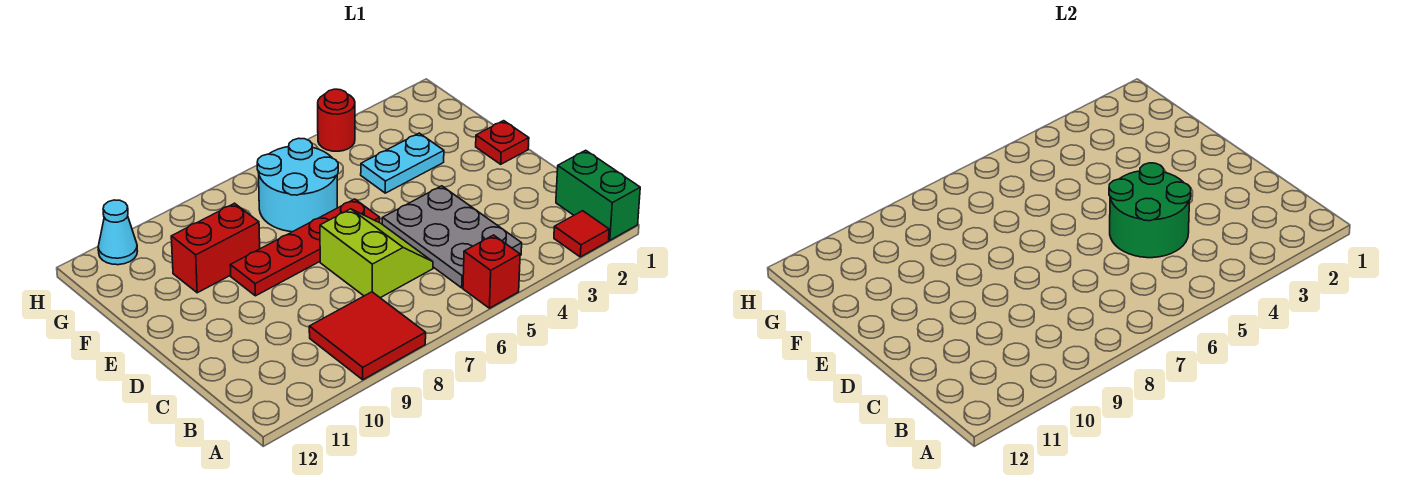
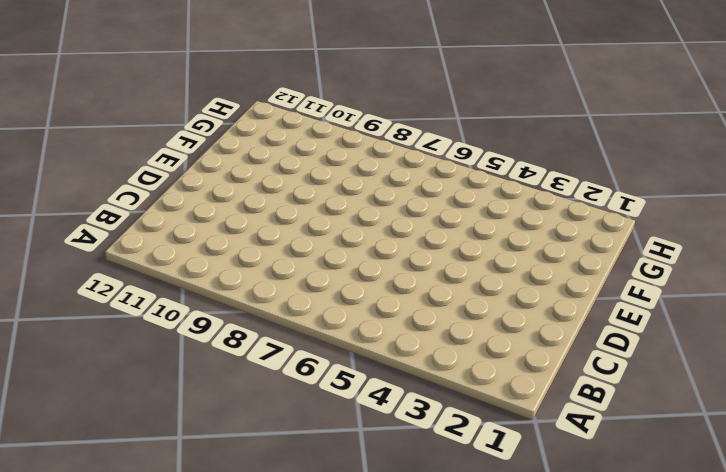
none -> green brick A1:B1 level 1
none -> red tile A2 level 1
none -> red brick A5 level 1

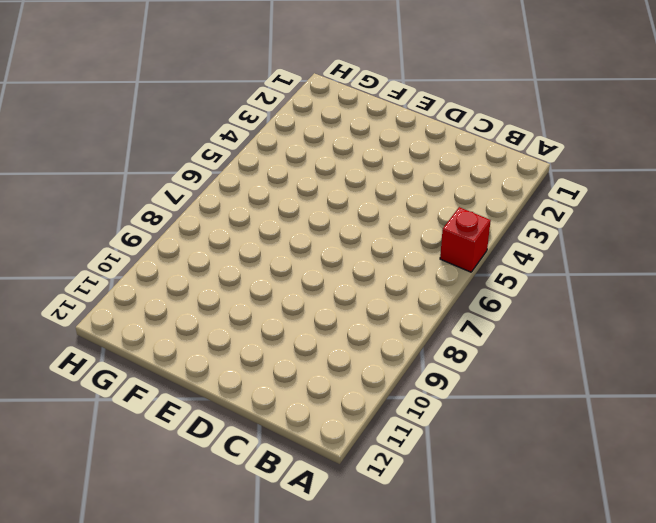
none -> green brick A1:B1 level 1
none -> red tile A2 level 1
none -> red tile A8:B9 level 1

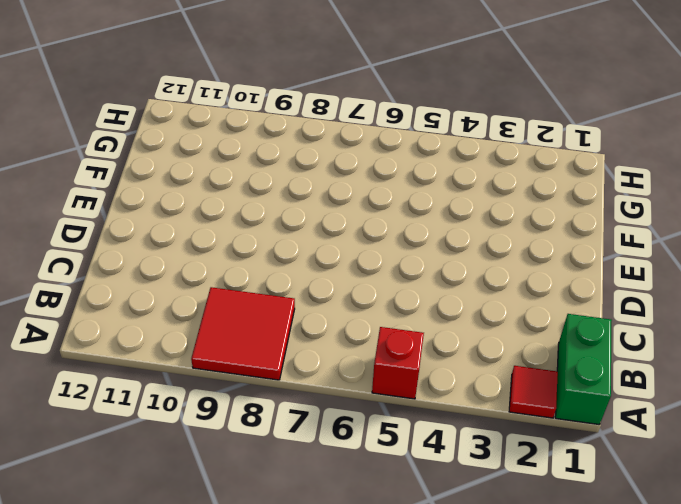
none -> grey plate B4:D5 level 1
none -> lime slope C6:D7 level 1 top 7
none -> red plate E1 level 1

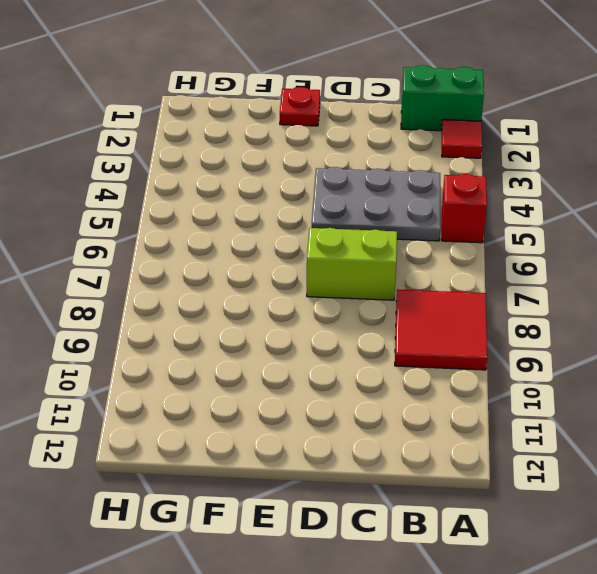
none -> red plate E6:E9 level 1
none -> cyan plate F3:F4 level 1
none -> cyan round brick F6:G7 level 1

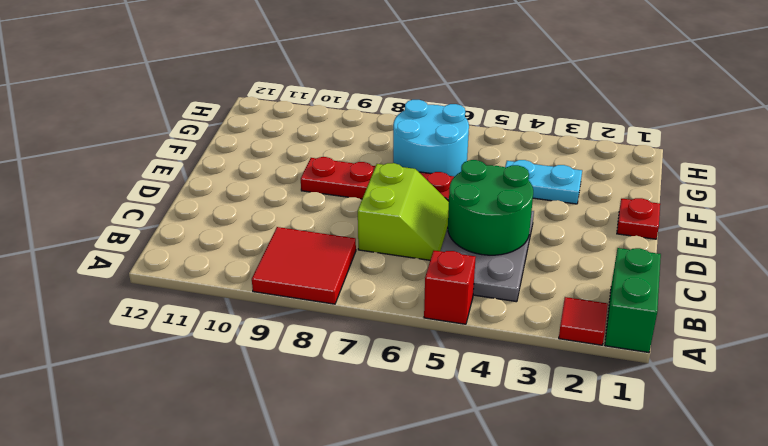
none -> red brick F9:F10 level 1
none -> red round brick H4 level 1
none -> cyan cone H11 level 1

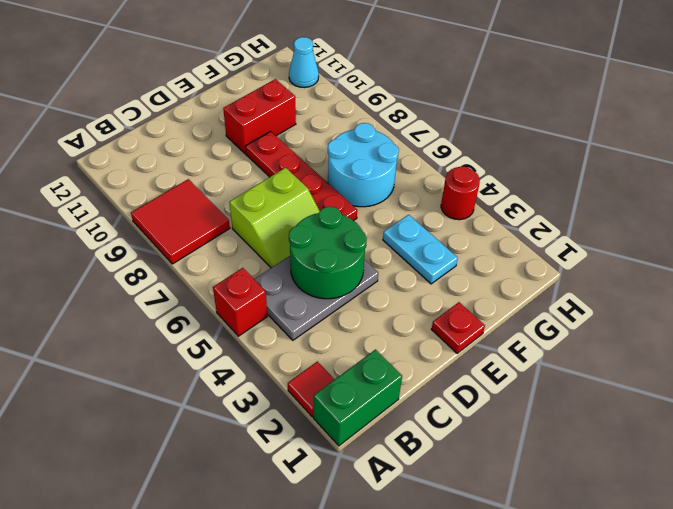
red brick E10:F10 level 1 -> red brick F9:F10 level 1

